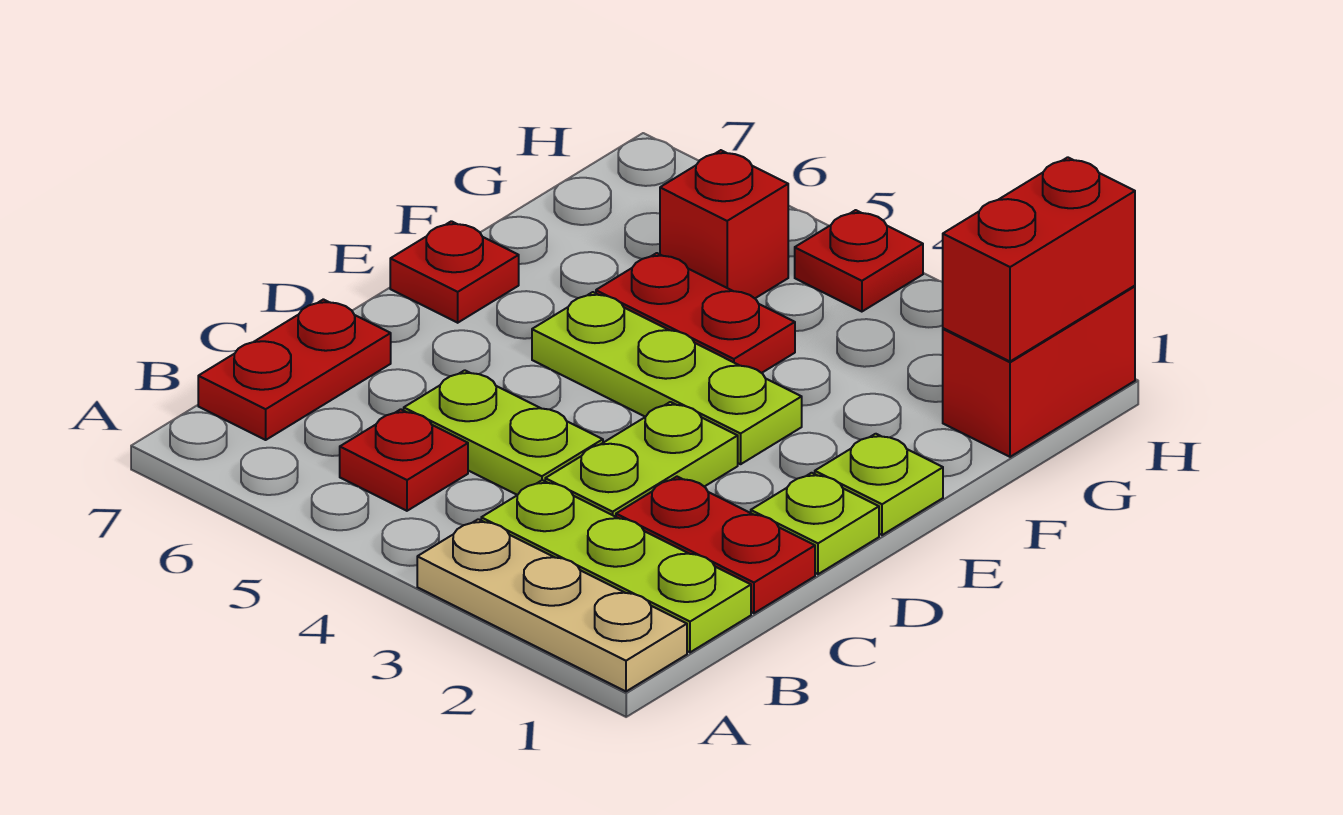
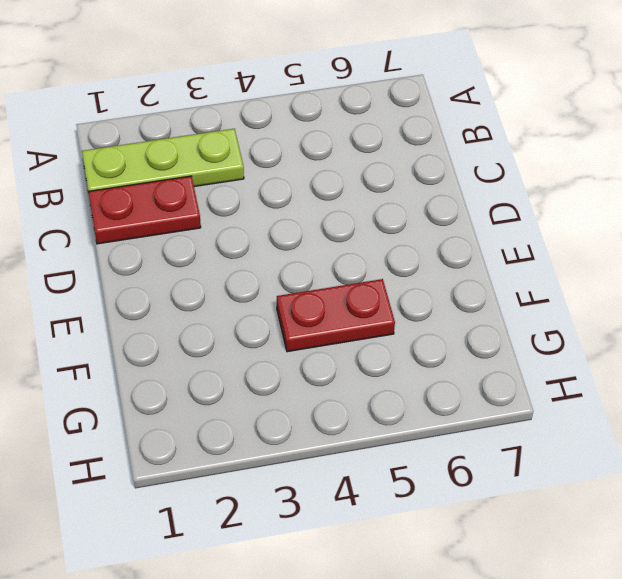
none -> tan plate A1:A3 level 1
none -> red plate B5 level 1
none -> red plate B7:C7 level 1

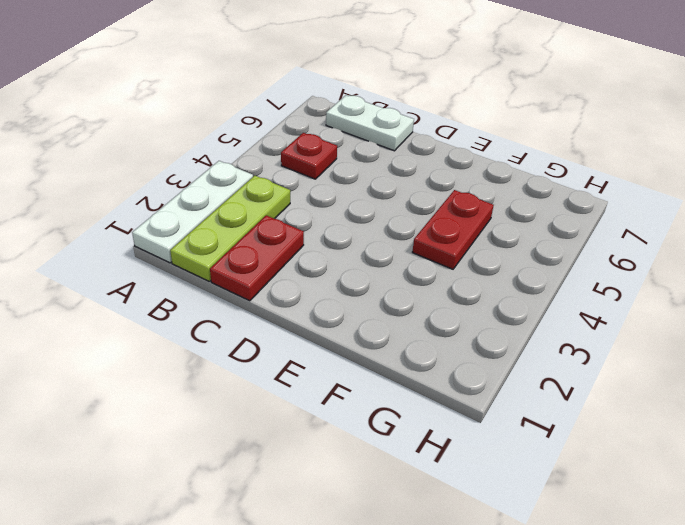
white plate A1:A3 level 1 -> tan plate A1:A3 level 1
white plate B7:C7 level 1 -> red plate B7:C7 level 1
none -> lime plate C3:D3 level 1
none -> lime plate C4:C5 level 1
none -> lime plate D1 level 1

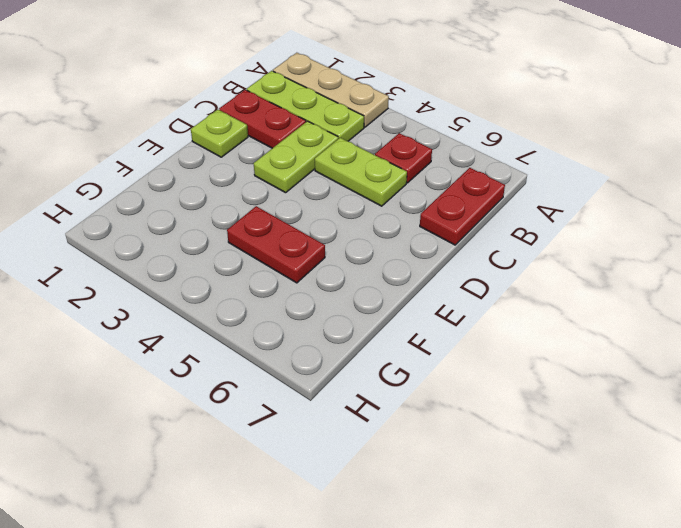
none -> lime plate E1 level 1
none -> lime plate E3:E5 level 1
none -> red plate E7 level 1

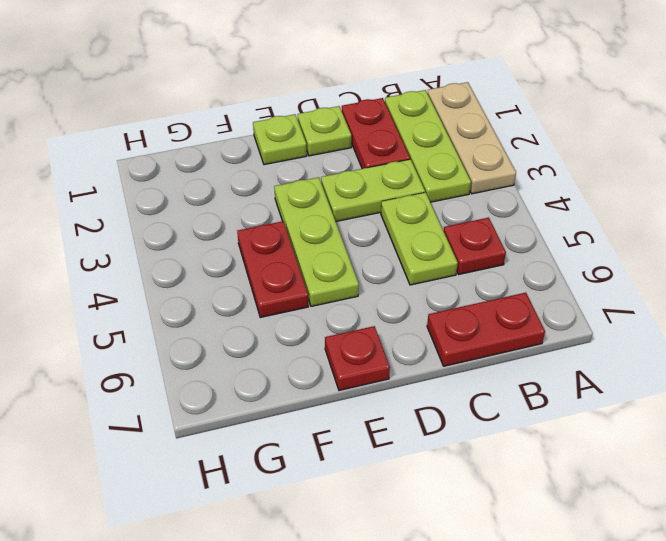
none -> red brick G1:H1 level 1
none -> red brick G5 level 1
none -> red plate H4 level 1

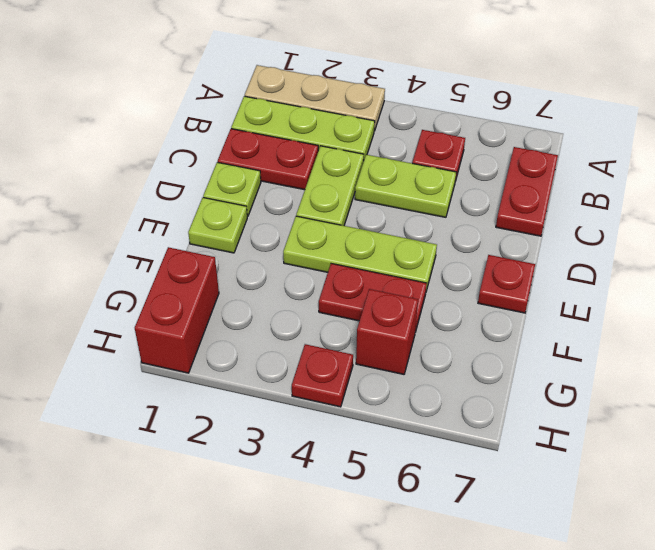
none -> red brick G1:H1 level 2

